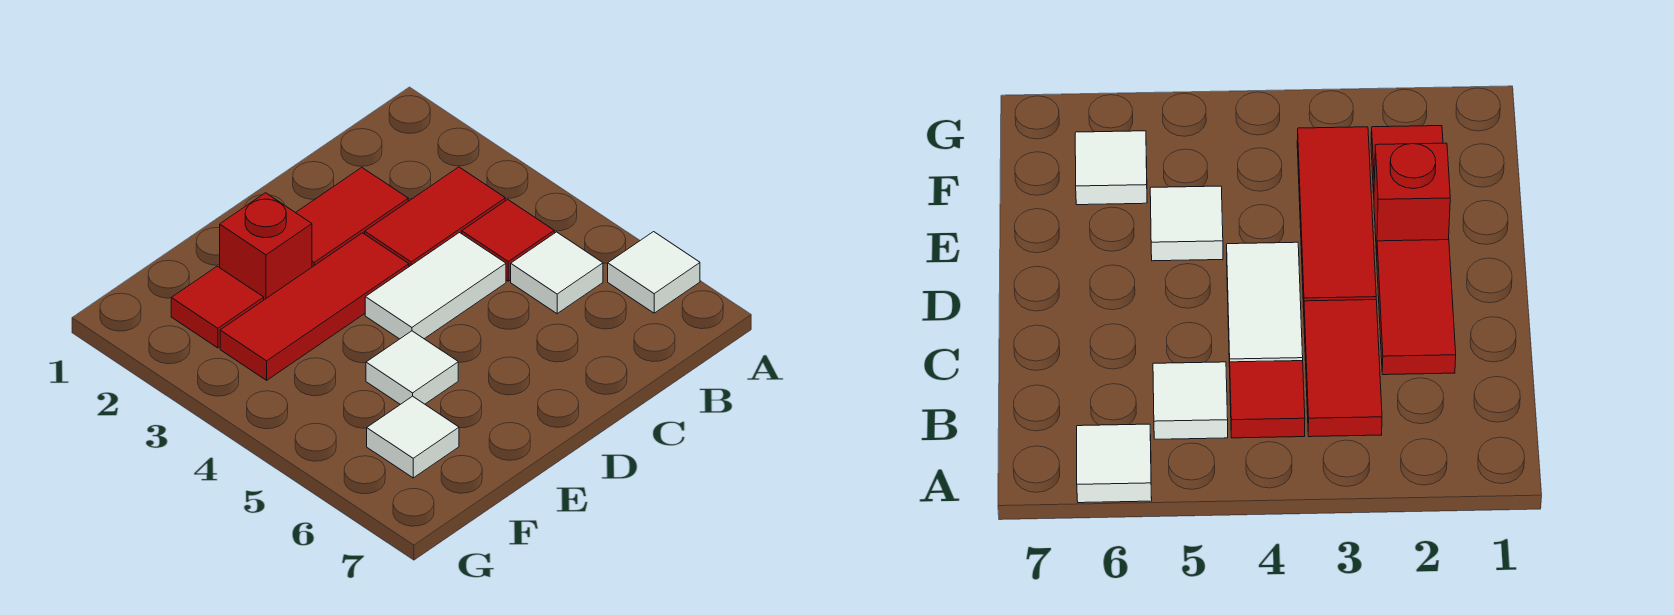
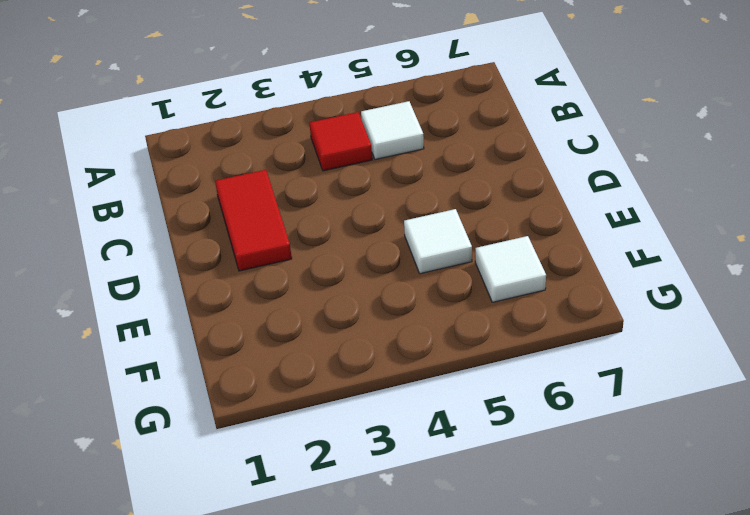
none -> white tile A6 level 1
none -> red tile B3:C3 level 1

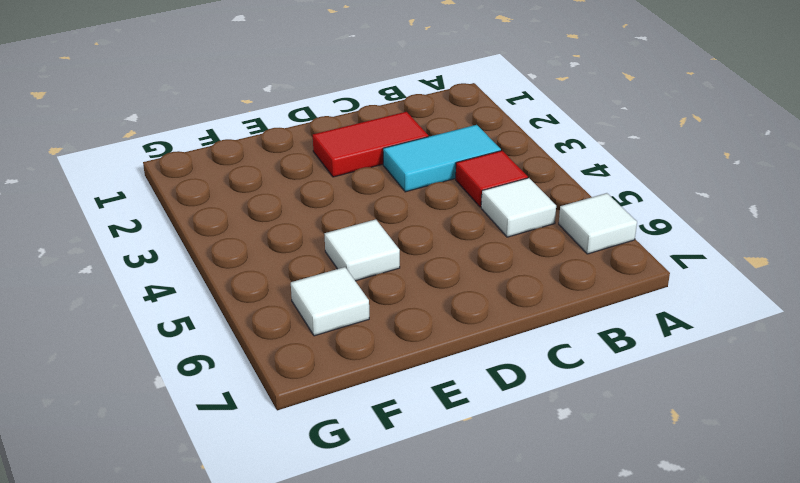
cyan tile B3:C3 level 1 -> red tile B3:C3 level 1
none -> white tile C4:D4 level 1
none -> red tile D3:F3 level 1

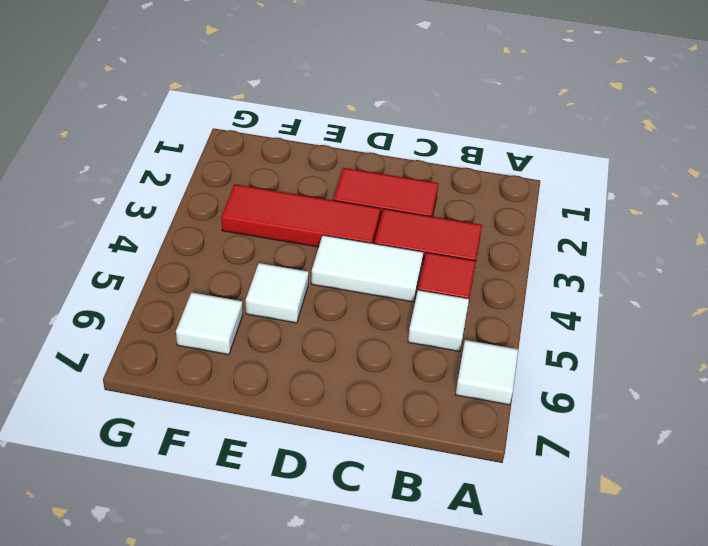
none -> red brick E2 level 1
none -> red tile F2 level 1

